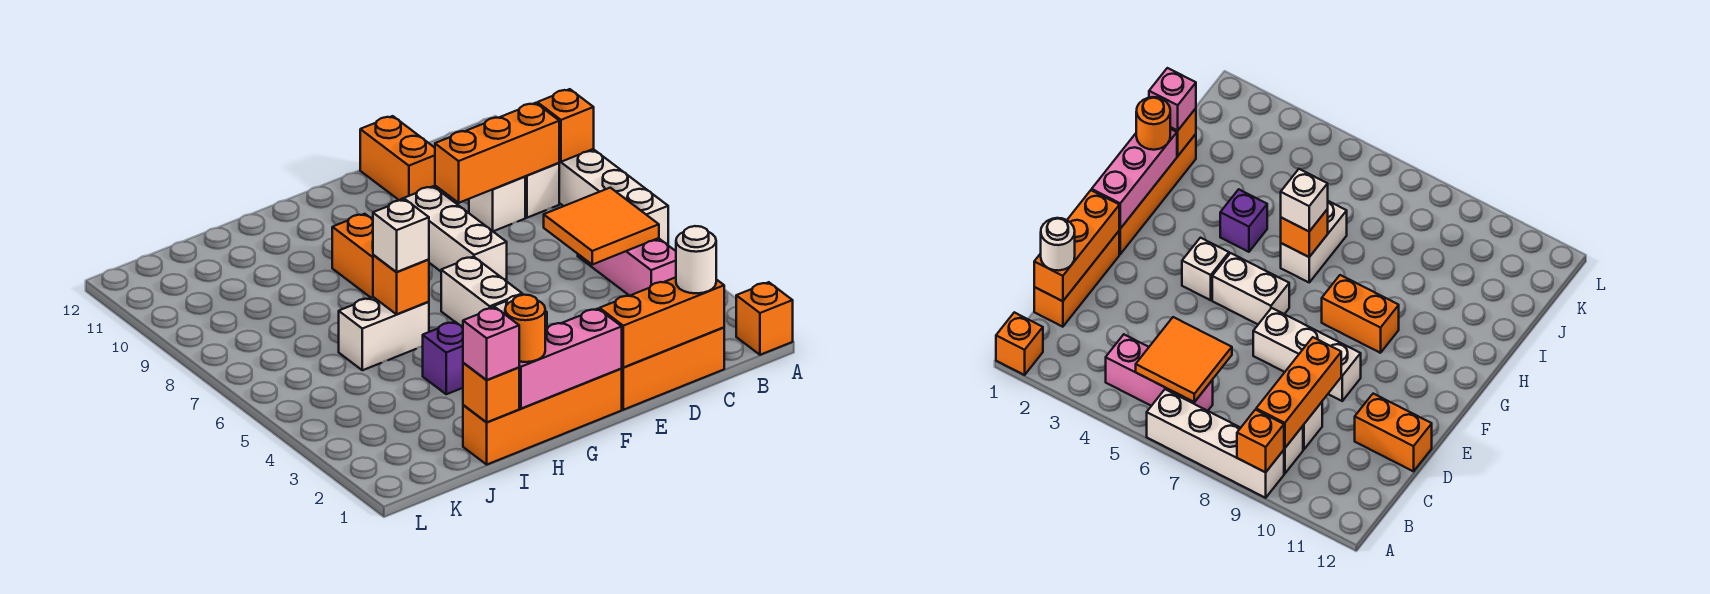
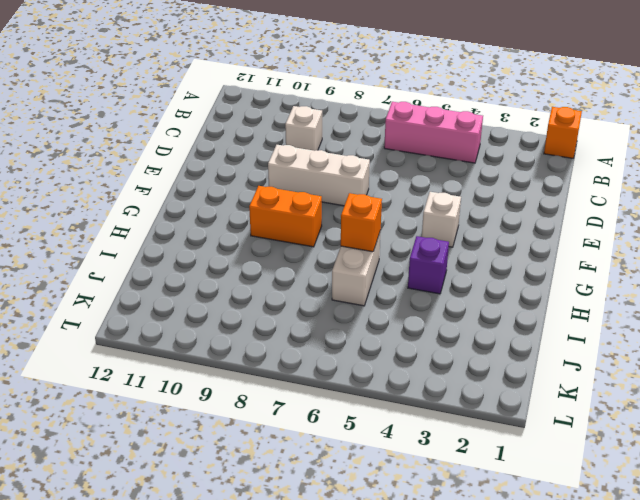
none -> white brick A6:A9 level 1
none -> white brick B9 level 1
none -> orange brick C1:E1 level 1

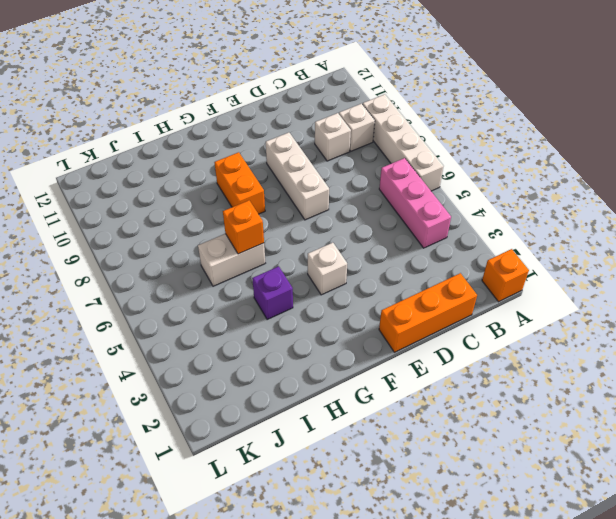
none -> orange brick D11:D12 level 1
none -> orange brick F1:I1 level 1
none -> white brick F5:F6 level 1

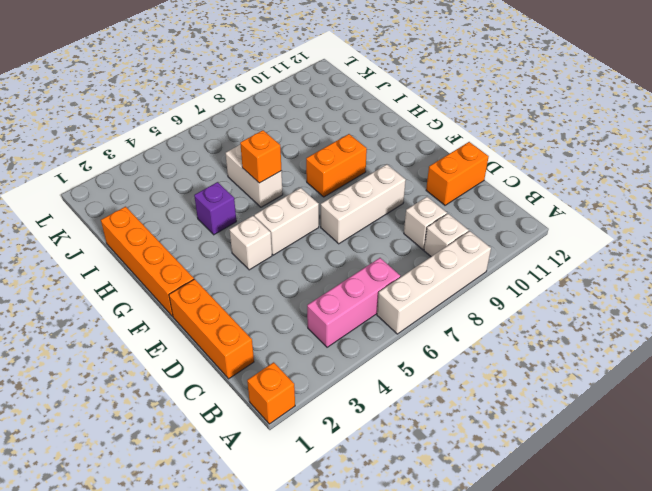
none -> orange brick A9 level 2
none -> orange tile B5:C6 level 2
none -> orange brick B9:D9 level 2

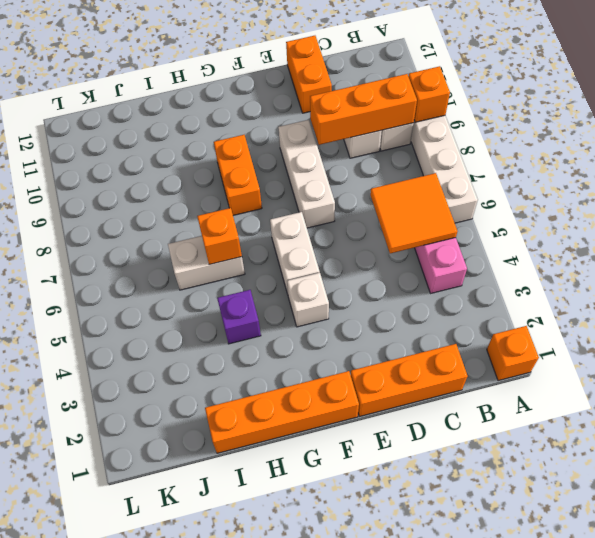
none -> orange brick C1:E1 level 2
none -> pink brick F1:H1 level 2
none -> orange brick I1 level 2

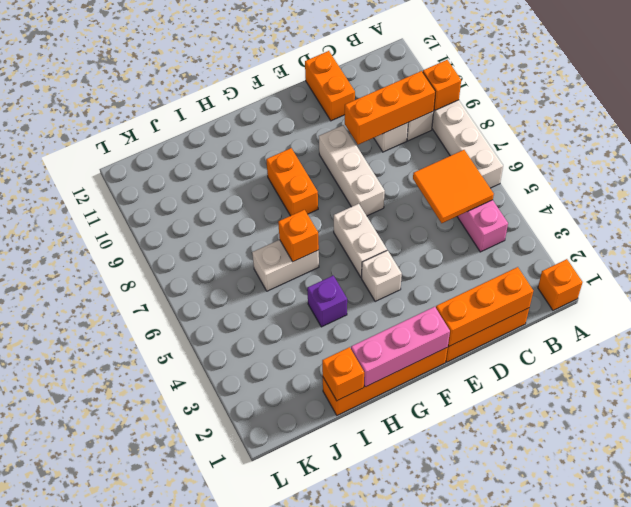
none -> white round brick C1 level 3
none -> orange round brick H1 level 3
none -> white brick H6 level 3

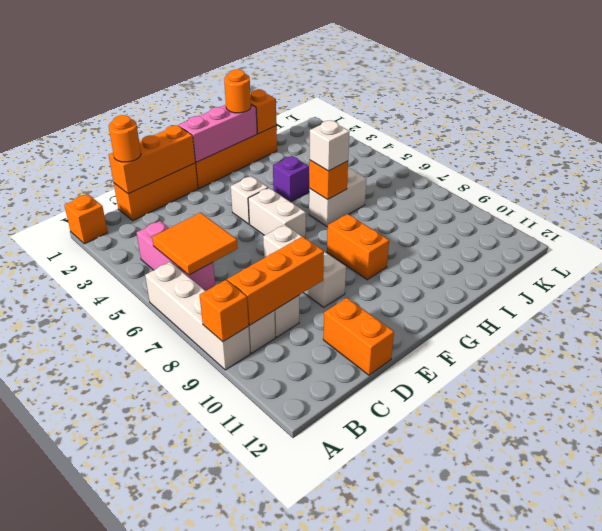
orange round brick C1 level 3 -> white round brick C1 level 3
none -> pink brick I1 level 3

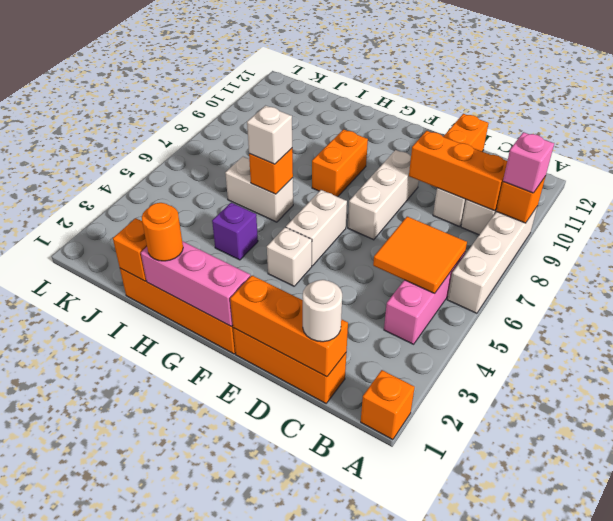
pink brick A9 level 3 -> pink brick I1 level 3

